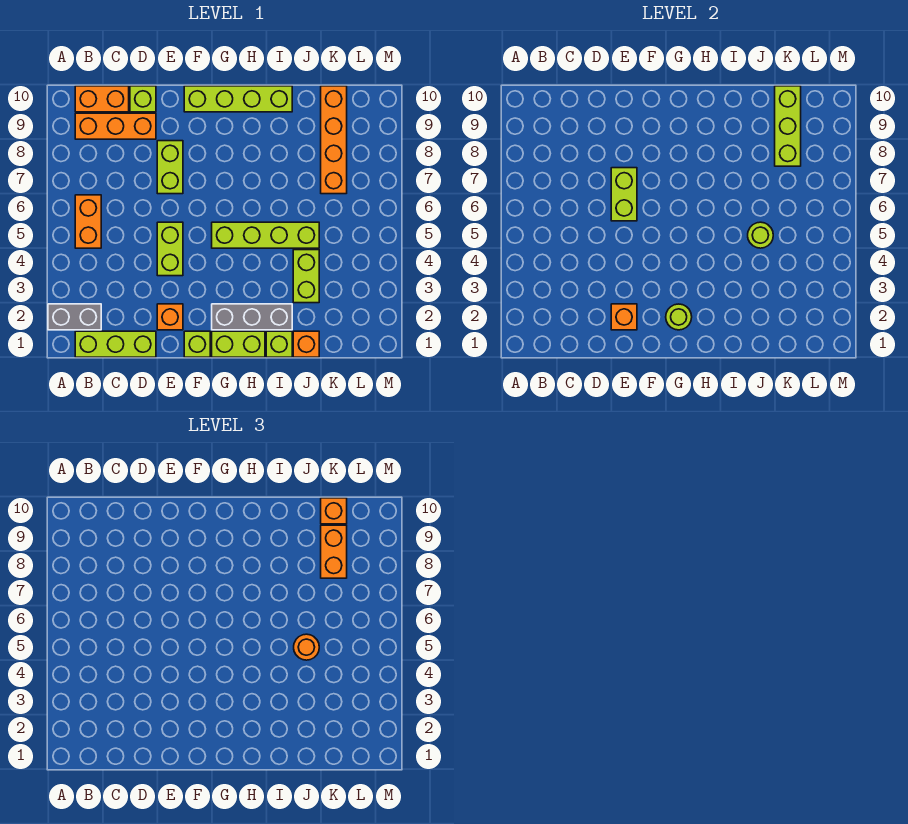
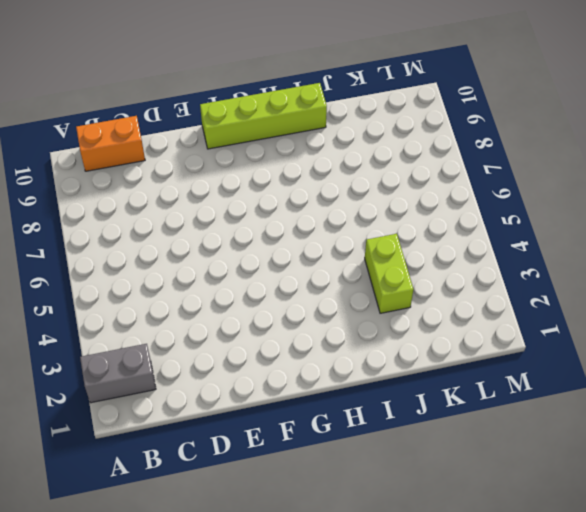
none -> lime brick B1:D1 level 1
none -> orange brick B5:B6 level 1
none -> orange brick B9:D9 level 1

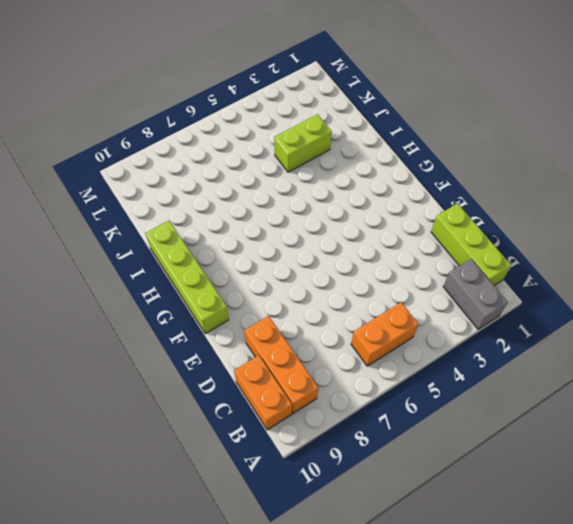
none -> lime brick D10 level 1
none -> orange brick E2 level 1
none -> lime brick E4:E5 level 1

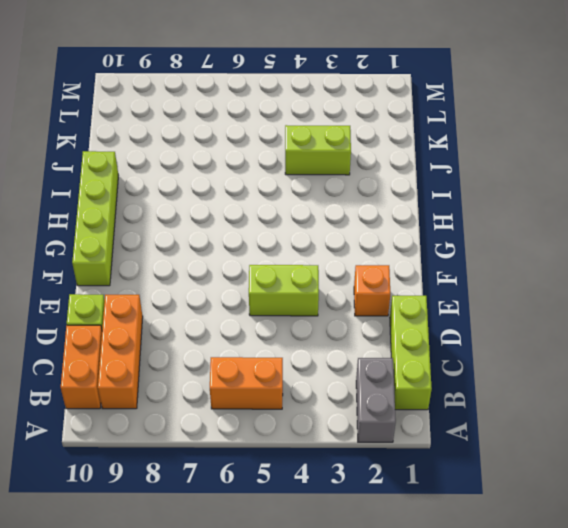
none -> lime brick E7:E8 level 1
none -> lime brick F1 level 1
none -> lime brick G1:H1 level 1

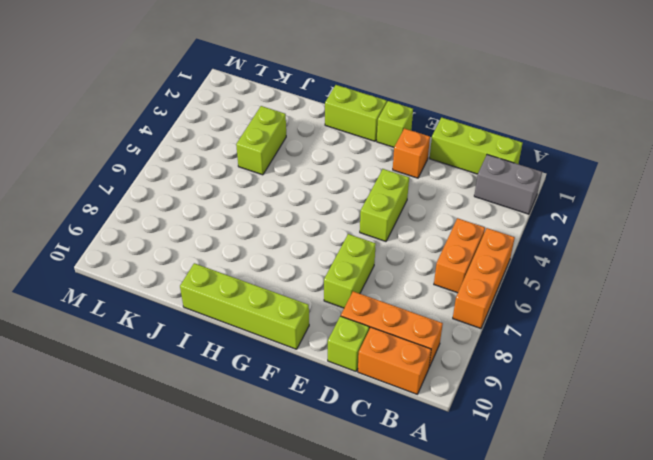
orange brick A5:A7 level 1 -> none
none -> grey brick G2:I2 level 1
none -> lime brick G5:J5 level 1
none -> lime brick I1 level 1

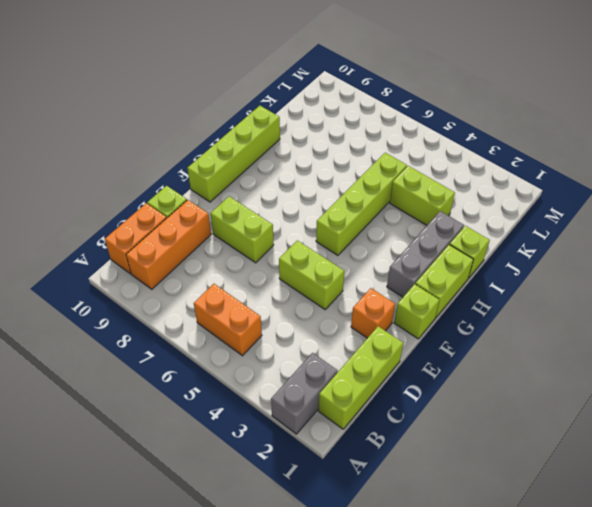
none -> orange brick J1 level 1
none -> orange brick K7:K10 level 1
none -> orange brick E2 level 2

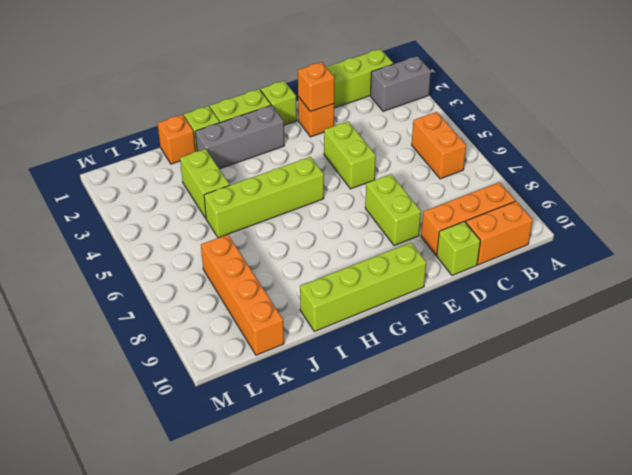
none -> lime brick E6:E7 level 2
none -> lime round brick G2 level 2
none -> lime round brick J5 level 2

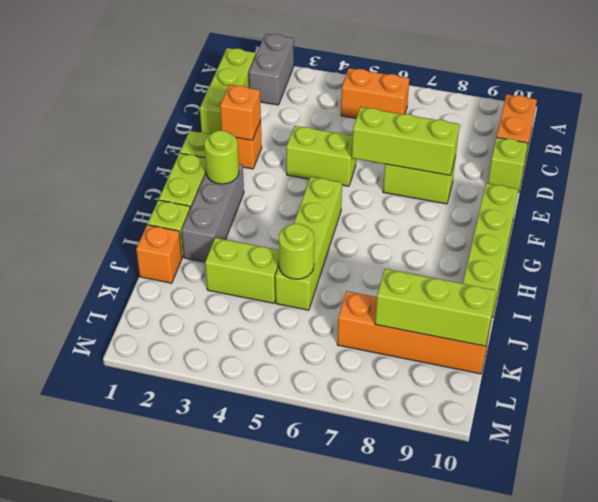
lime brick E6:E8 level 2 -> lime brick E6:E7 level 2
none -> orange brick B9:D9 level 1
none -> orange round brick J5 level 3
none -> orange brick K8:K9 level 3

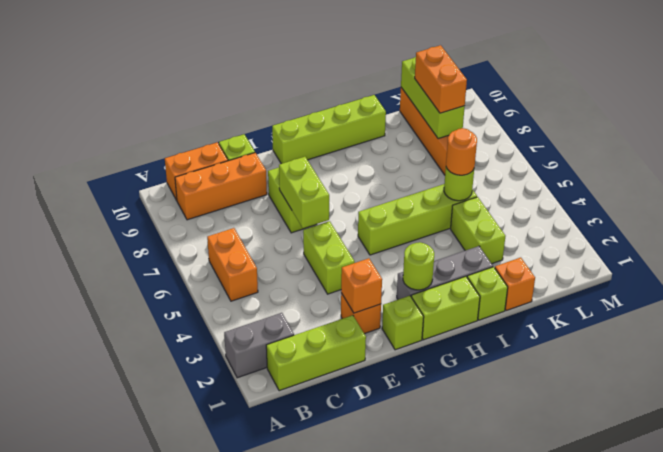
none -> orange brick K10 level 3

